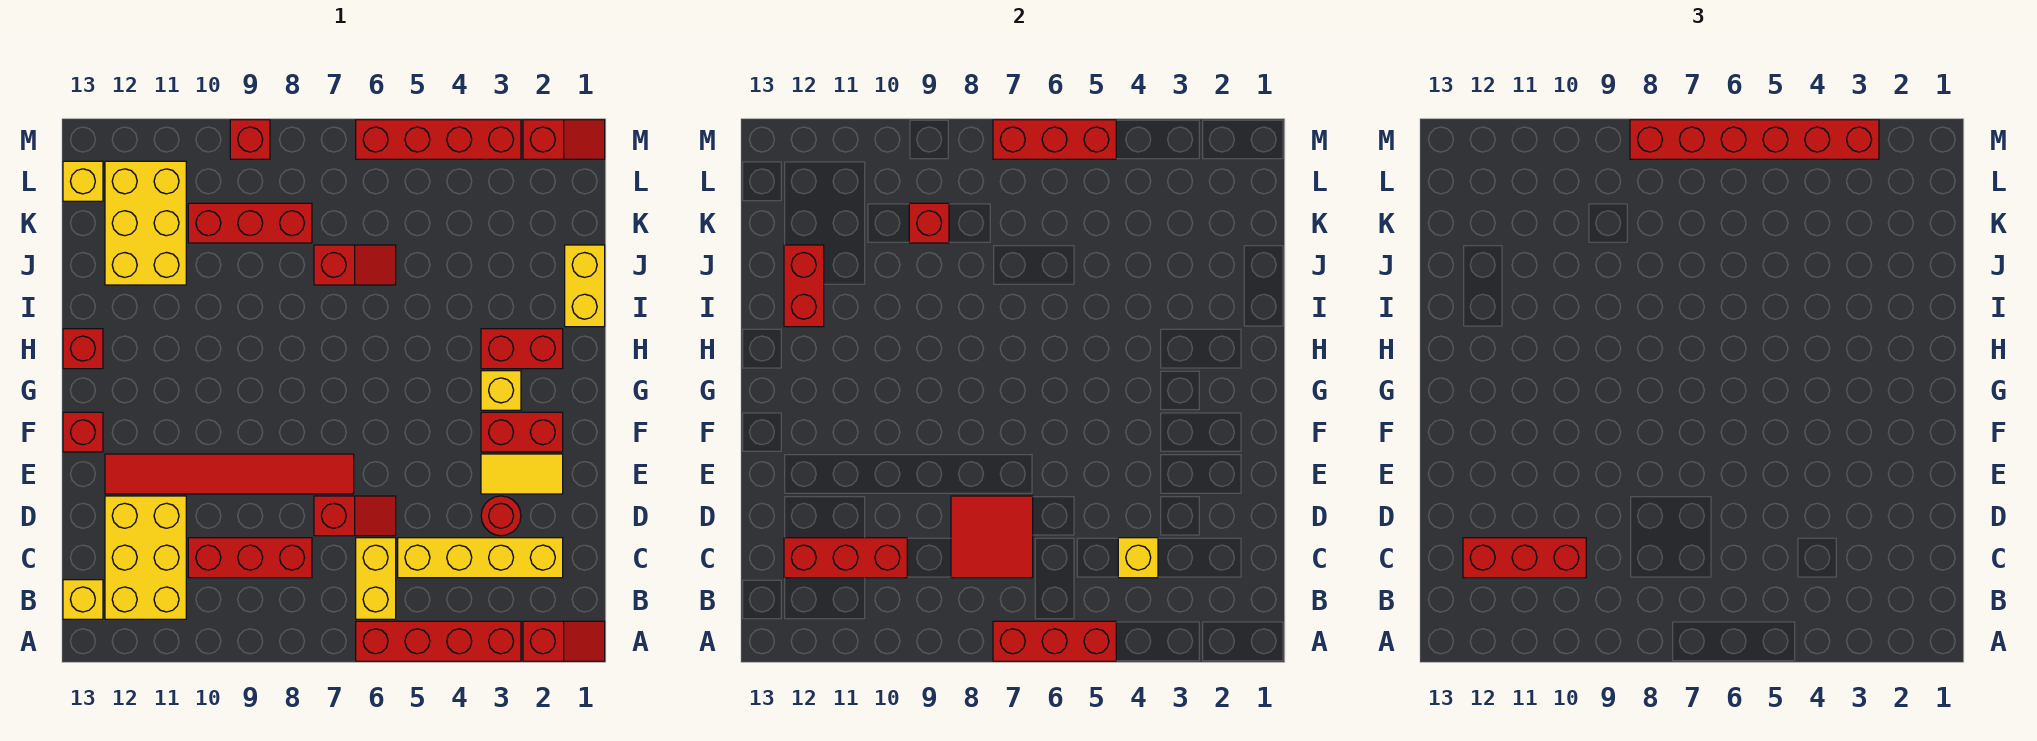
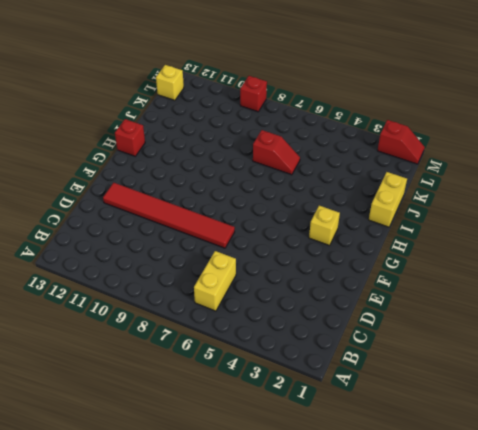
none -> red slope A1:A2 level 1 top 2
none -> red brick A3:A6 level 1
none -> yellow brick B11:D12 level 1
none -> yellow brick B13 level 1

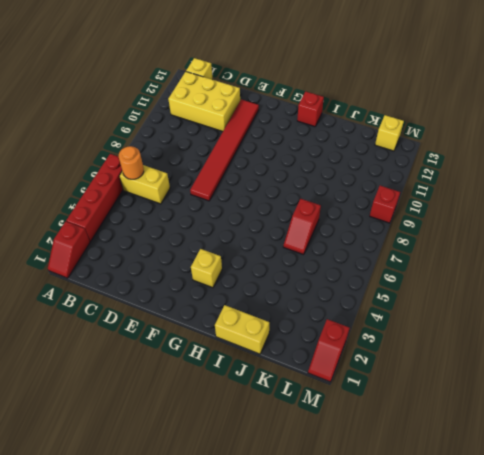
orange round brick B6 level 2 -> none
none -> yellow brick C2:C5 level 1
none -> red brick C8:C10 level 1
none -> red round brick D3 level 1
none -> red slope D6:D7 level 1 top 7

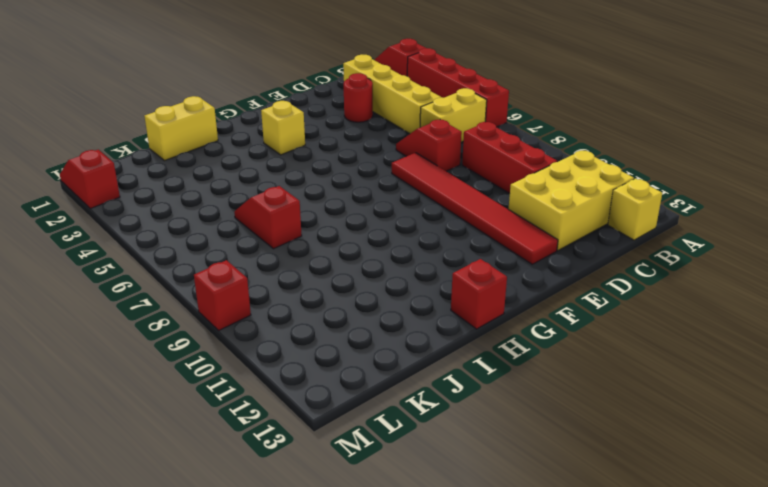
none -> yellow tile E2:E3 level 1
none -> red brick F2:F3 level 1
none -> red brick F13 level 1
none -> red brick H2:H3 level 1

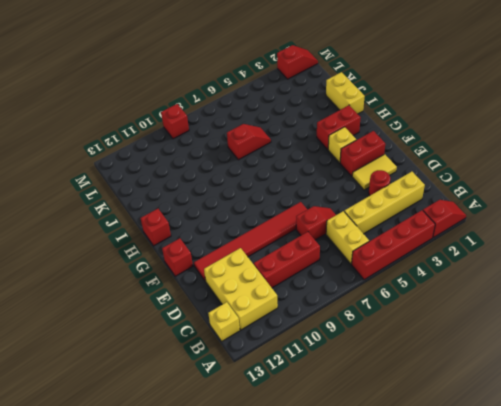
none -> yellow brick J11:L12 level 1
none -> red brick K8:K10 level 1
none -> yellow brick L13 level 1
none -> red brick M3:M6 level 1

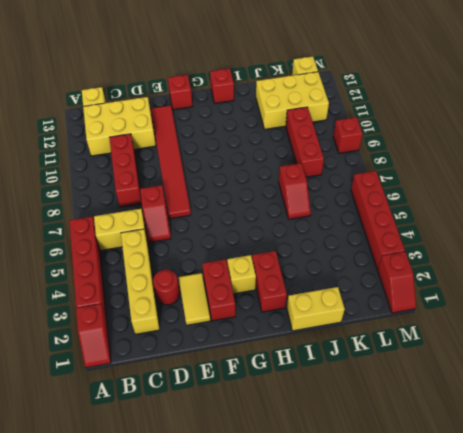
none -> red brick A5:A7 level 2
none -> yellow brick C4 level 2
none -> red tile C7:D8 level 2
none -> red brick C10:C12 level 2

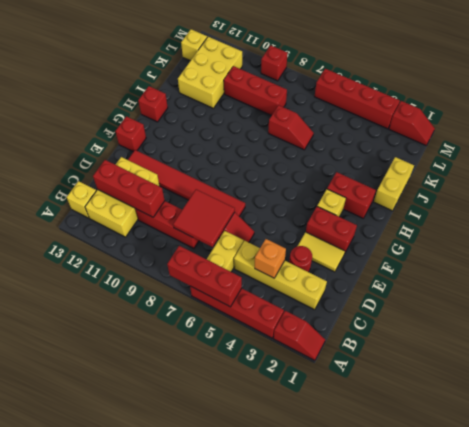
orange brick C4 level 2 -> yellow brick C4 level 2
none -> red brick I12:J12 level 2
none -> red brick K9 level 2
none -> red brick M5:M7 level 2
none -> red brick C10:C12 level 3

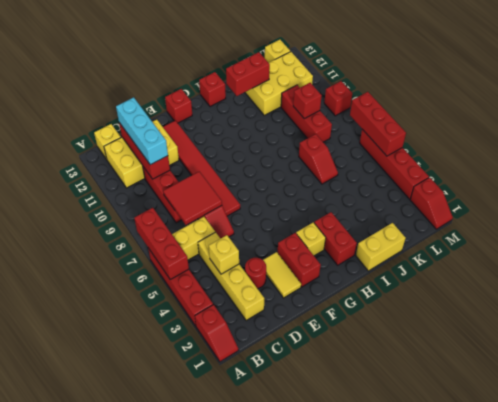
cyan brick C10:C12 level 3 -> red brick C10:C12 level 3
none -> red brick M3:M8 level 3

